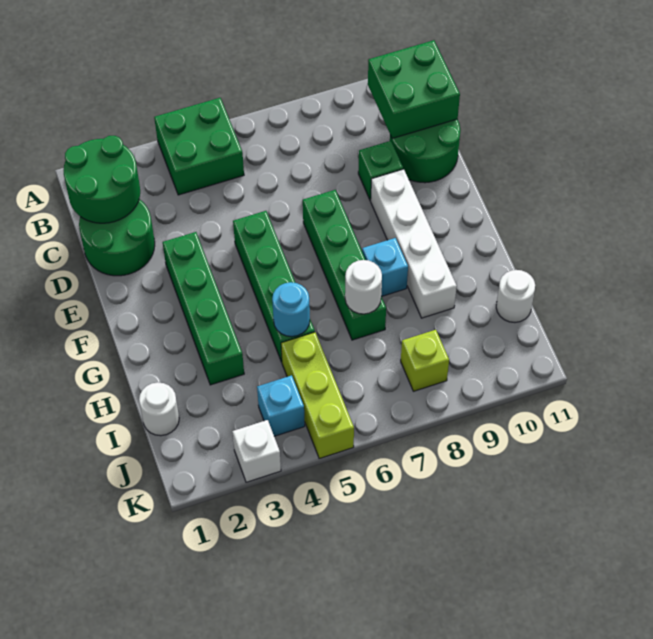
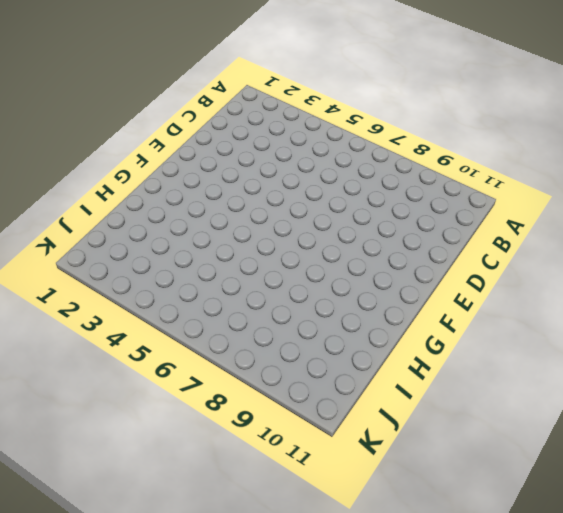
none -> green brick A4:B5 level 1
none -> green round brick C1:D2 level 1
none -> green round brick C10:D11 level 1

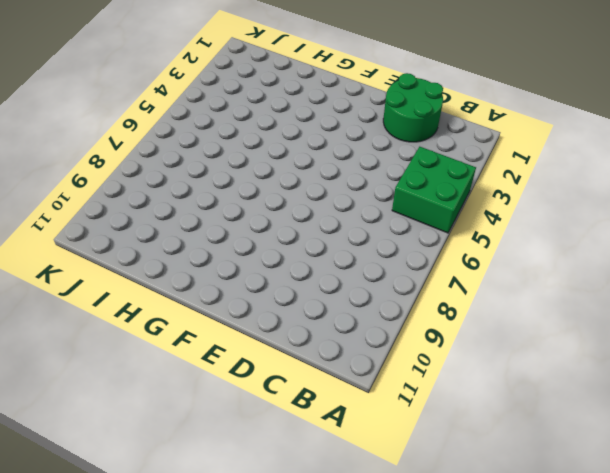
none -> green round brick C10:D11 level 1
none -> green brick D9 level 1
none -> green brick E3:H3 level 1

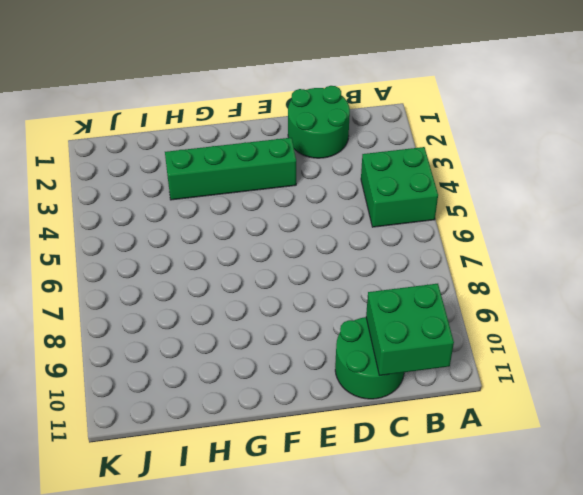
none -> green brick D9 level 1
none -> green brick E5:H5 level 1
none -> green brick E7:H7 level 1

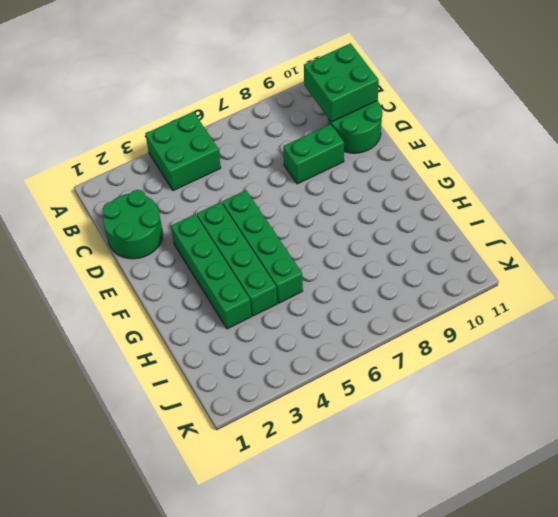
green brick D8:D9 level 1 -> green brick D9 level 1
green brick E4:H4 level 1 -> green brick E7:H7 level 1
none -> white brick E9:H9 level 1
none -> cyan brick G8 level 1
none -> white round brick I1 level 1

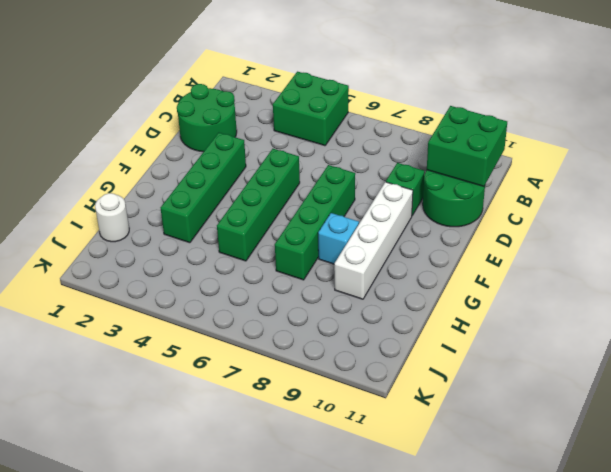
none -> lime brick I5:K5 level 1
none -> white round brick I11 level 1
none -> cyan brick J4 level 1

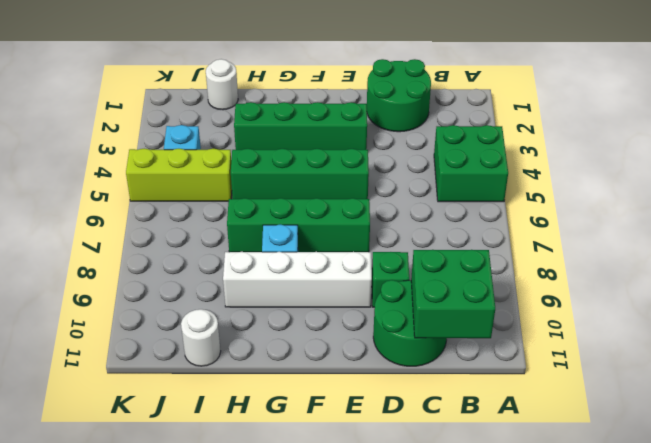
none -> lime brick J8 level 1
none -> white brick K3 level 1
none -> green round brick B1:C2 level 2

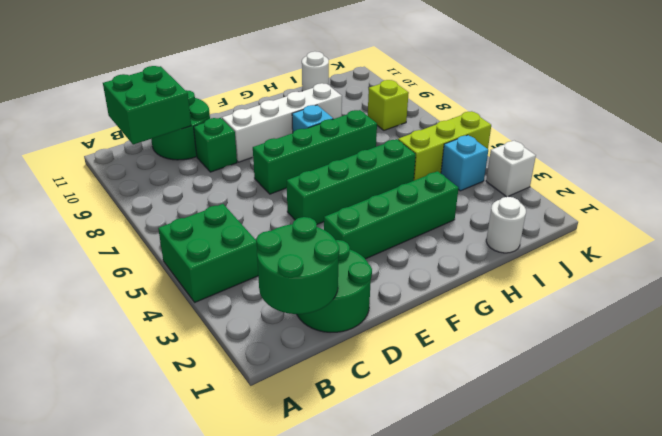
none -> cyan round brick H5 level 2
none -> white round brick H7 level 2

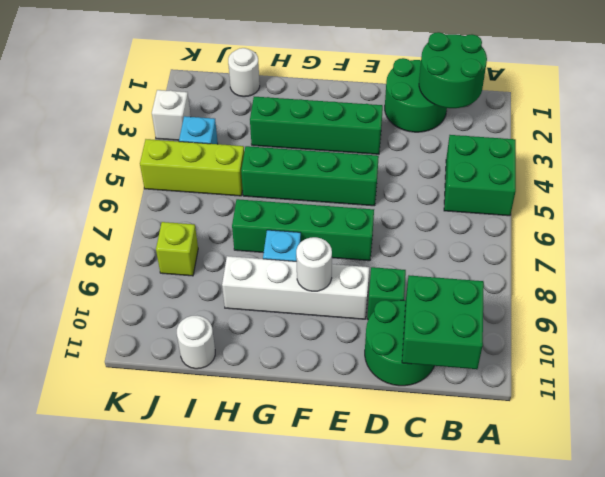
white round brick F9 level 2 -> white round brick H7 level 2
none -> cyan round brick H5 level 2

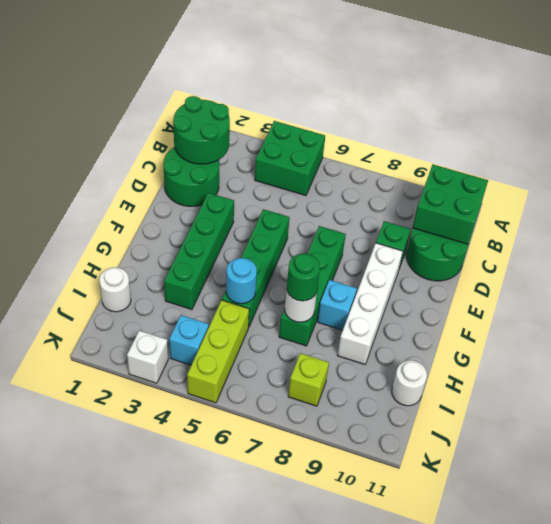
green round brick H7 level 3 -> none

